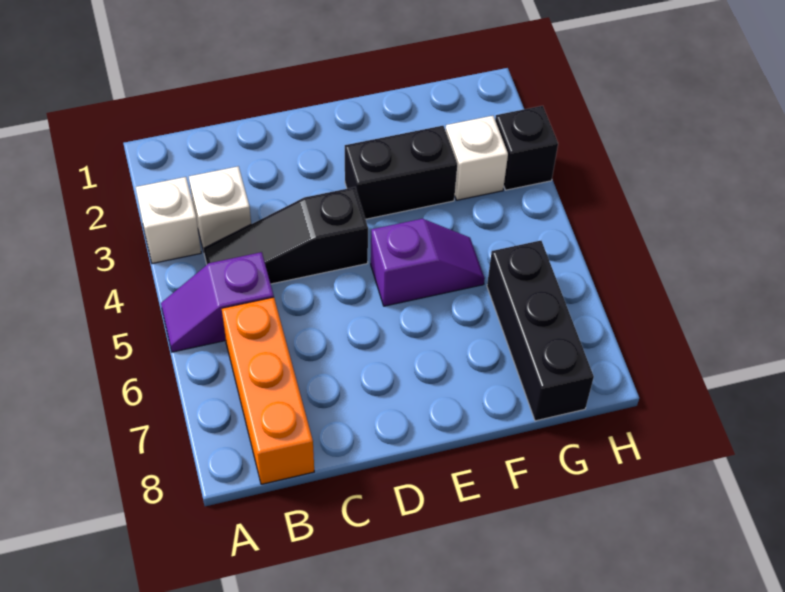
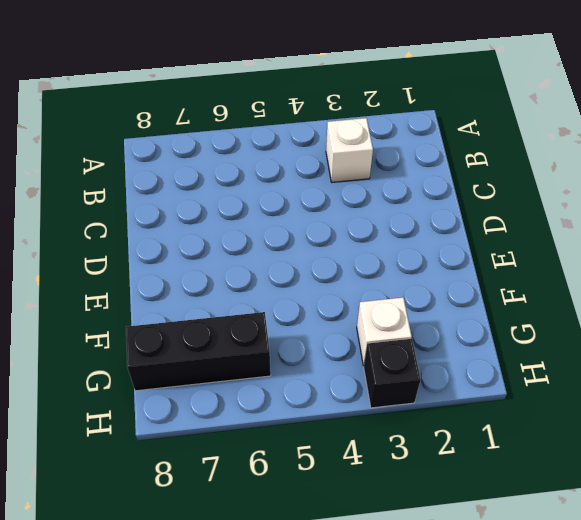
none -> white brick A3 level 1
none -> purple slope A5:B5 level 1 top B

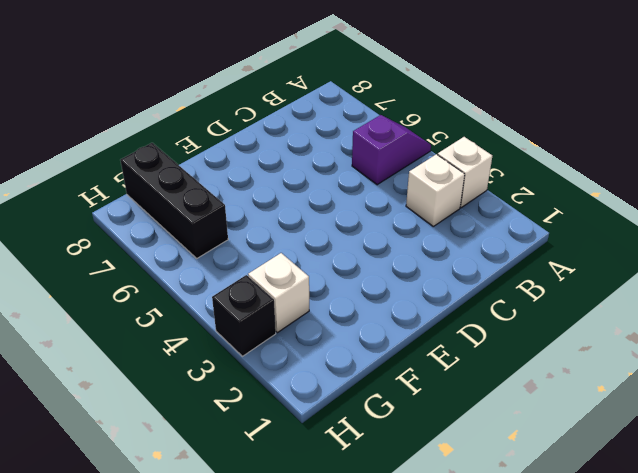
none -> black slope B4:D4 level 1 top D
none -> orange brick B6:B8 level 1

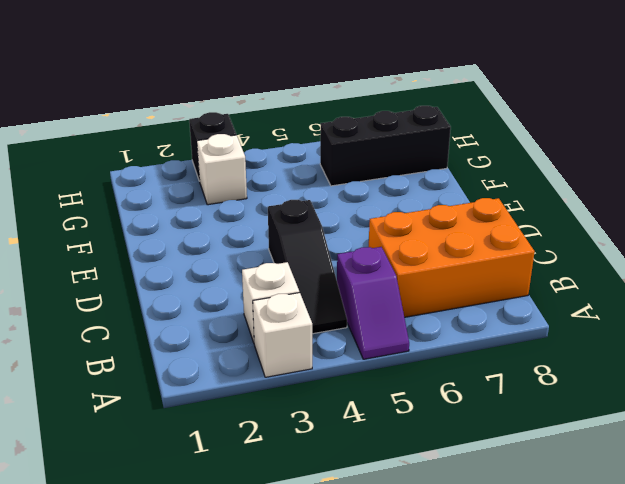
orange brick B6:C8 level 1 -> orange brick B6:B8 level 1
none -> black brick E3:F3 level 1
none -> purple slope E5:F5 level 1 top E

